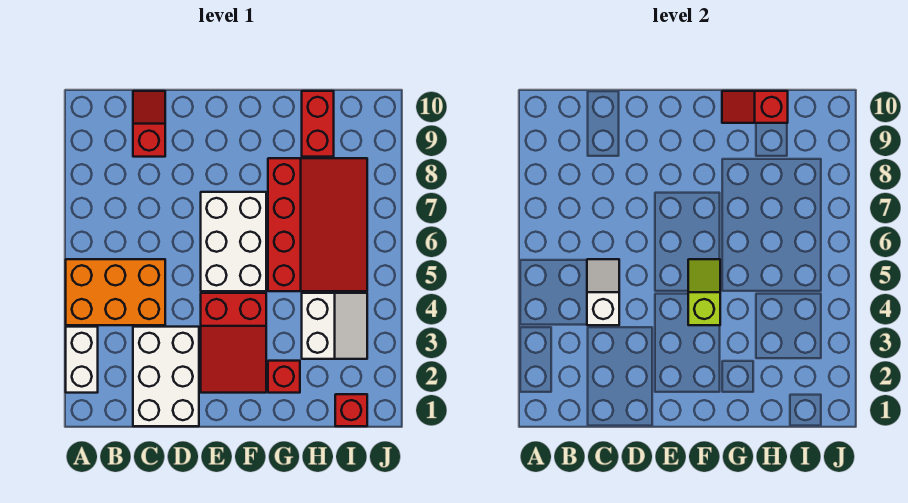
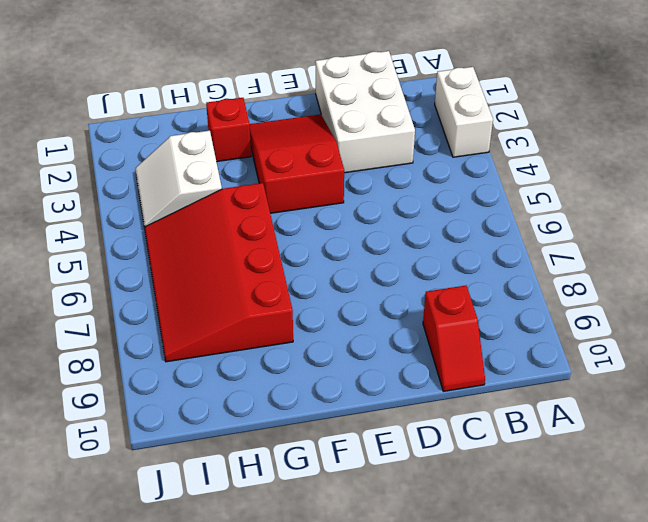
none -> orange brick A4:C5 level 1
none -> white brick E5:F7 level 1
none -> red brick H9:H10 level 1

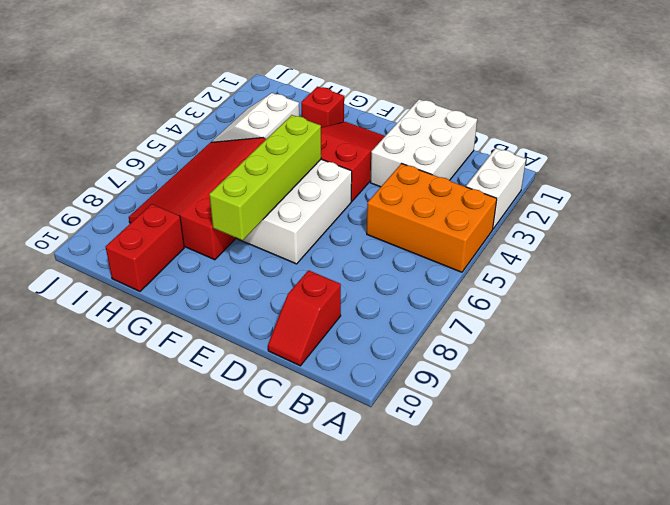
lime brick F5:F8 level 2 -> lime slope F4:F5 level 2 top 4
none -> red brick I1 level 1
none -> white slope C4:C5 level 2 top 4
none -> red slope G10:H10 level 2 top H

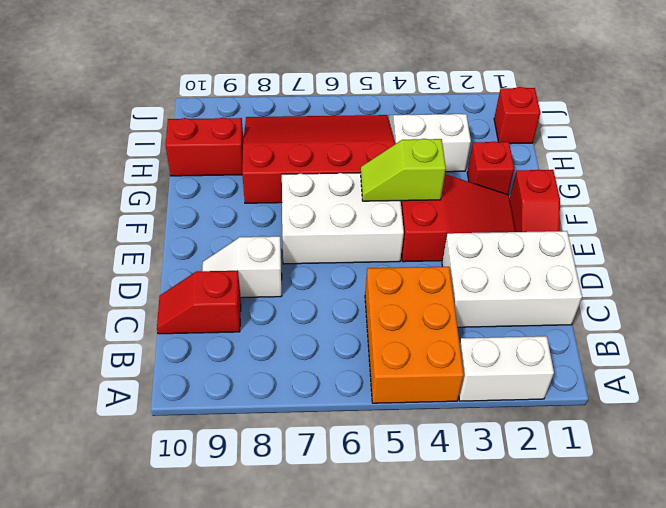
white slope D8:D9 level 1 top 8 -> white slope C4:C5 level 2 top 4
red slope E1:F1 level 1 top F -> red slope G10:H10 level 2 top H

